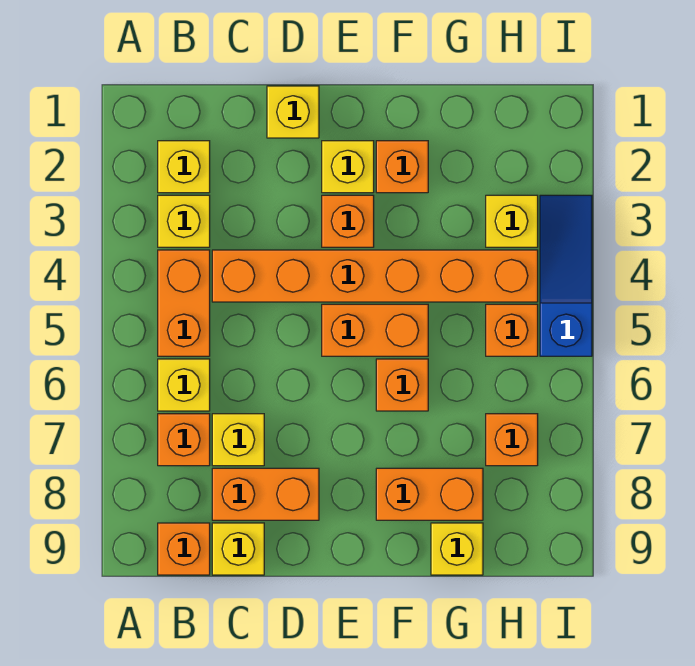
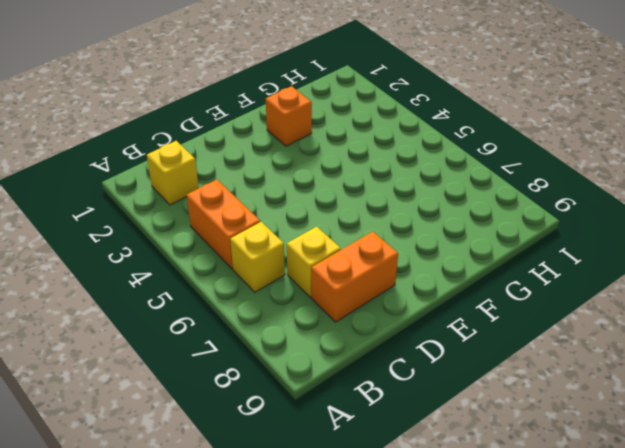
none -> yellow brick B3 level 1
none -> orange brick B7 level 1
none -> orange brick B9 level 1

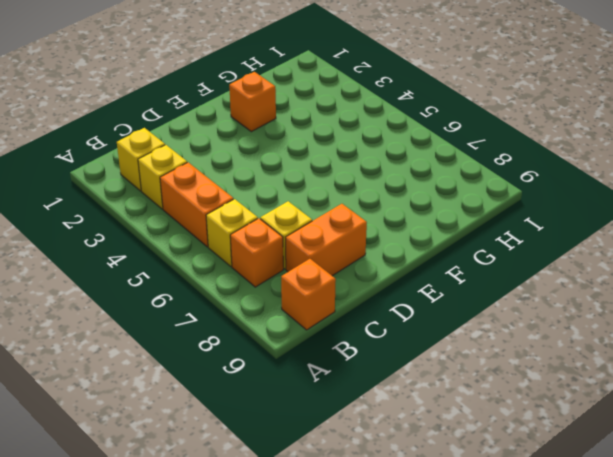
none -> orange brick C4:H4 level 1
none -> yellow brick C9 level 1
none -> yellow brick D1 level 1

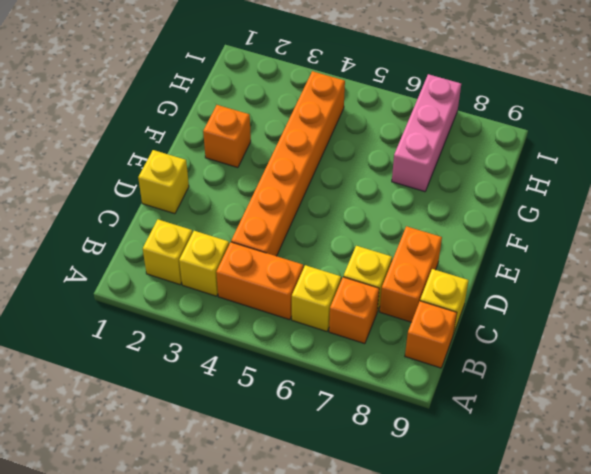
pink brick G7:I7 level 1 -> orange brick H7 level 1
none -> yellow brick E2 level 1
none -> orange brick E3 level 1
none -> orange brick E5:F5 level 1

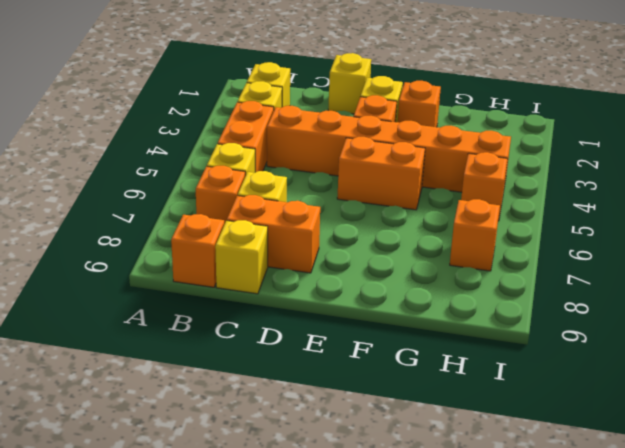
none -> orange brick F6 level 1
none -> orange brick F8:G8 level 1
none -> yellow brick G9 level 1

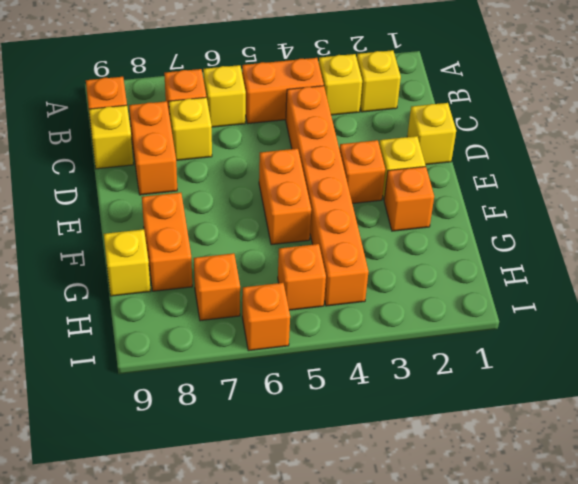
orange brick I6 level 1 -> orange brick F6 level 1
none -> yellow brick H3 level 1
none -> blue slope I3:I5 level 1 top 5

